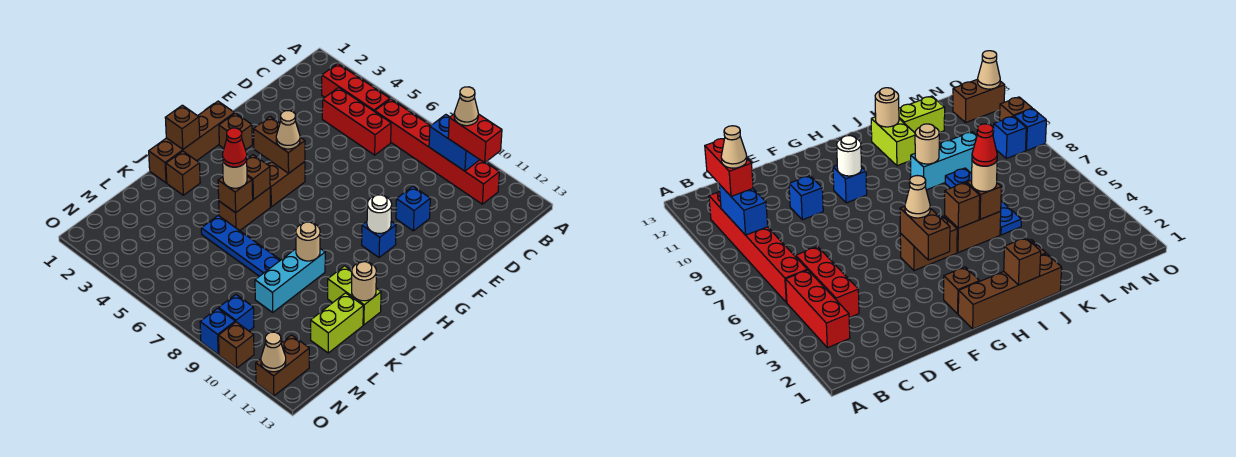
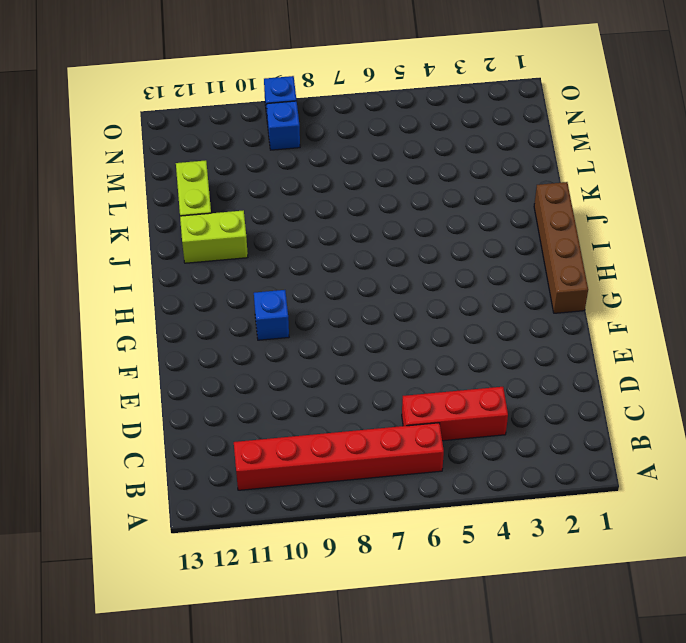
none -> red brick B3:B5 level 1
none -> blue brick E10 level 1
none -> brown brick G2 level 1
none -> brown brick G5:H5 level 1

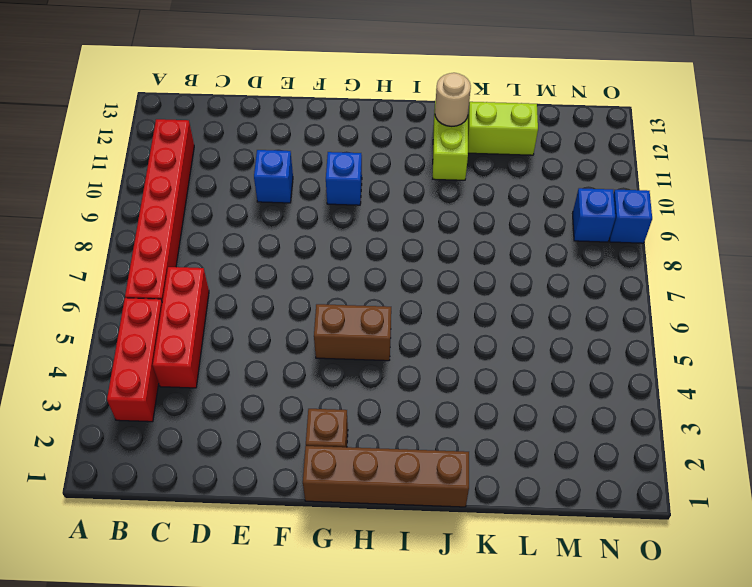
none -> brown brick I5:J5 level 1
none -> brown brick J2 level 1
none -> cyan brick J9:L9 level 1
none -> blue plate K5:K8 level 1

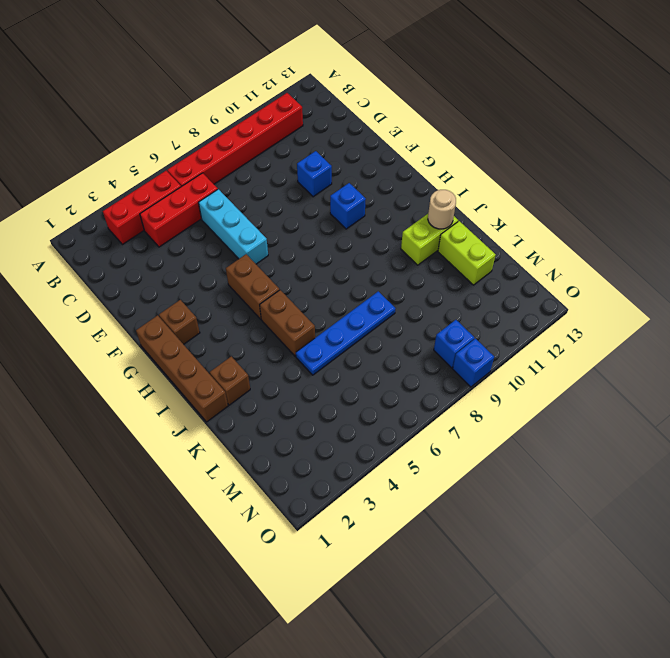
cyan brick D6:F6 level 1 -> cyan brick J9:L9 level 1
none -> brown brick N12:O12 level 1
none -> brown brick O10 level 1
none -> blue brick B9:B10 level 2
none -> brown brick G4:G5 level 2

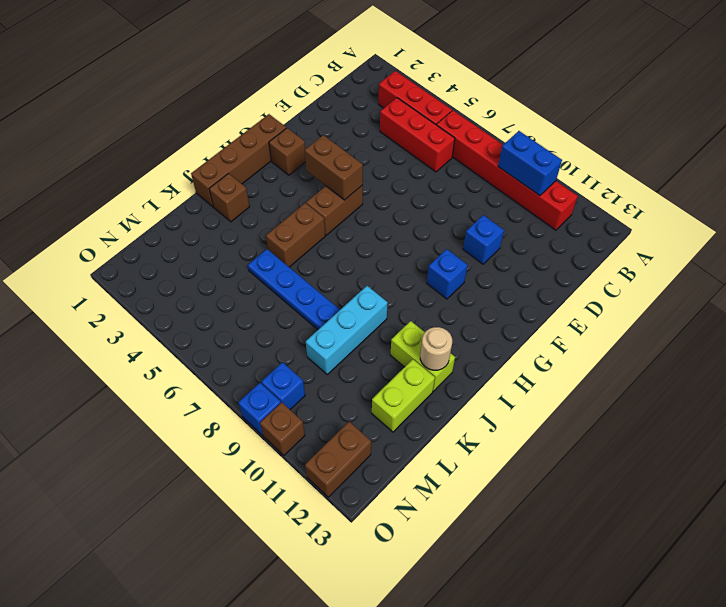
none -> white round brick G10 level 2
none -> brown brick I1 level 2
none -> brown brick I5 level 2
none -> brown brick J5 level 2

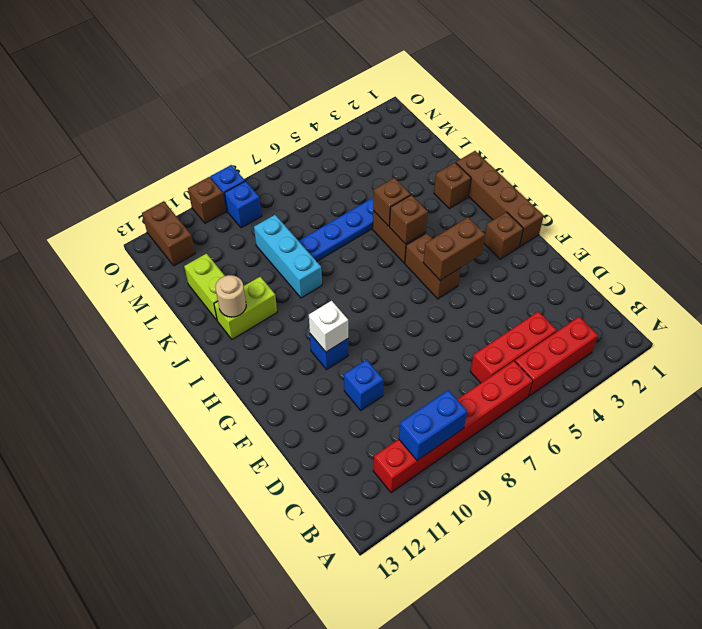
white brick G10 level 2 -> white round brick G10 level 2
none -> brown brick I1 level 2
none -> tan round brick J9 level 2
none -> tan cone O12 level 2
none -> red brick B10:B11 level 3

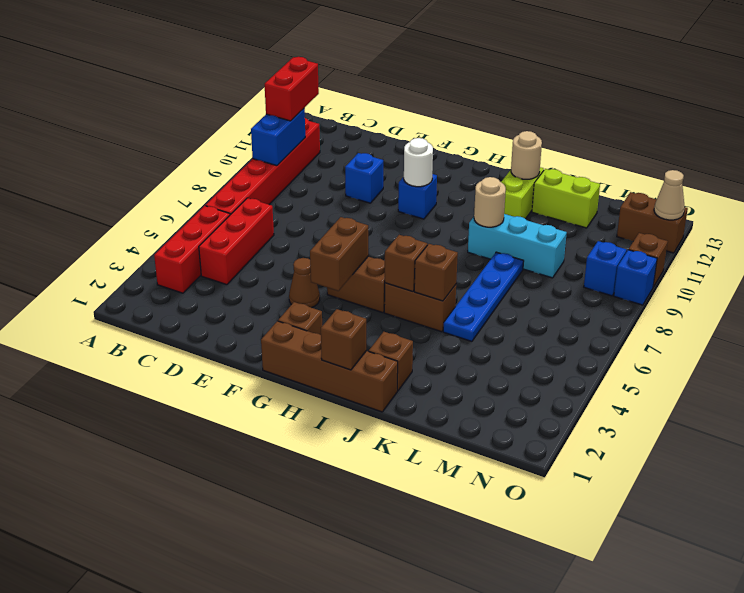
brown cone F4 level 1 -> none
none -> tan cone G5 level 3
none -> tan round brick J5 level 3
none -> tan cone B10 level 4
none -> red cone J5 level 4

